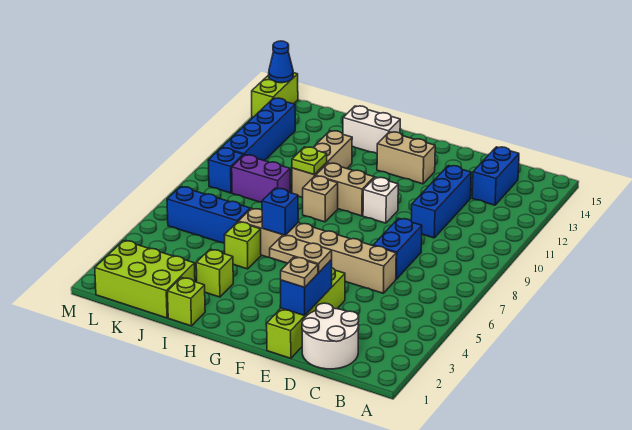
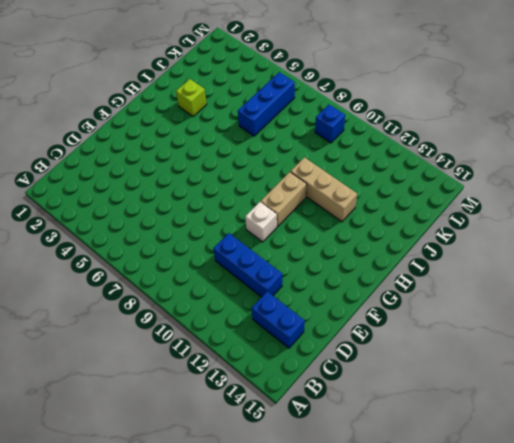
none -> white round brick C1:D2 level 1
none -> tan brick D6:I6 level 1
none -> blue brick D7:D8 level 1

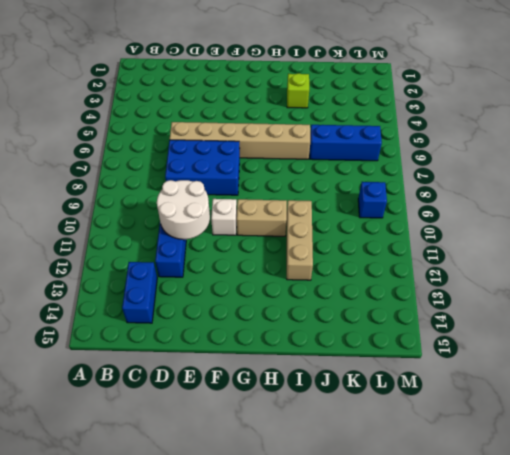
blue brick D7:F8 level 1 -> blue brick D7:D8 level 1
white round brick D10:E11 level 2 -> white round brick C1:D2 level 1
none -> lime brick E1:E4 level 1
none -> tan brick F13:G13 level 1
none -> tan brick H9 level 1

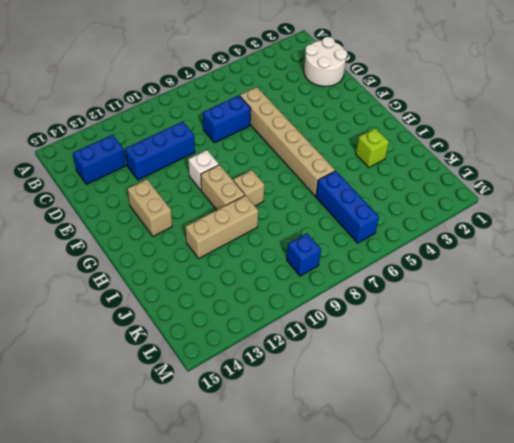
none -> lime brick E1:E4 level 1
none -> white brick H14:I14 level 1
none -> lime brick I1 level 1

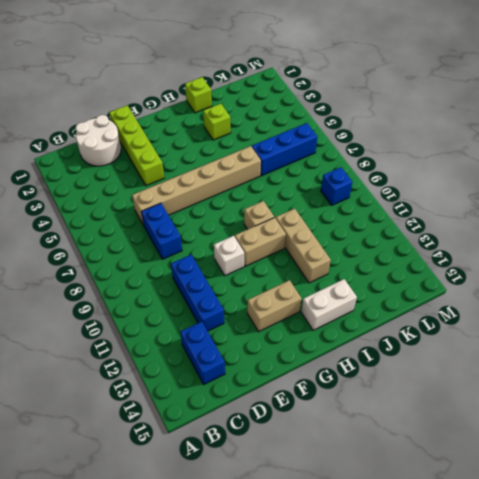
none -> lime brick I5 level 1
none -> lime brick J1:L2 level 1
none -> purple brick J9:K9 level 1

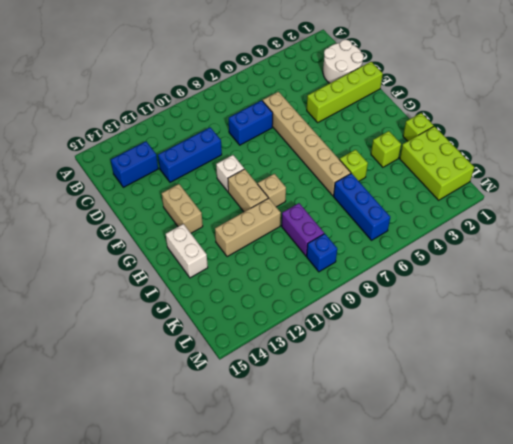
none -> blue brick L10:L13 level 1
none -> lime brick M14:M15 level 1
none -> blue brick E2:E3 level 2

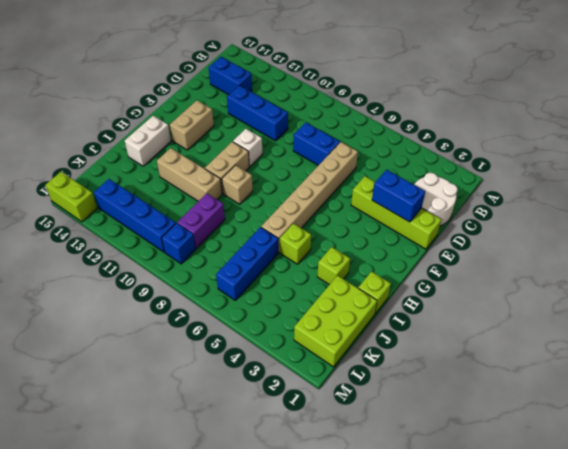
none -> blue brick H6 level 2
none -> lime plate I10 level 2
none -> blue cone M15 level 2

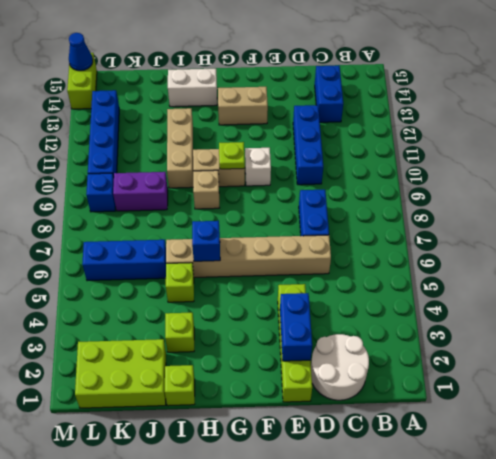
lime plate G10 level 2 -> lime plate I10 level 2
none -> tan plate E2 level 3
none -> tan plate E3:F3 level 3

